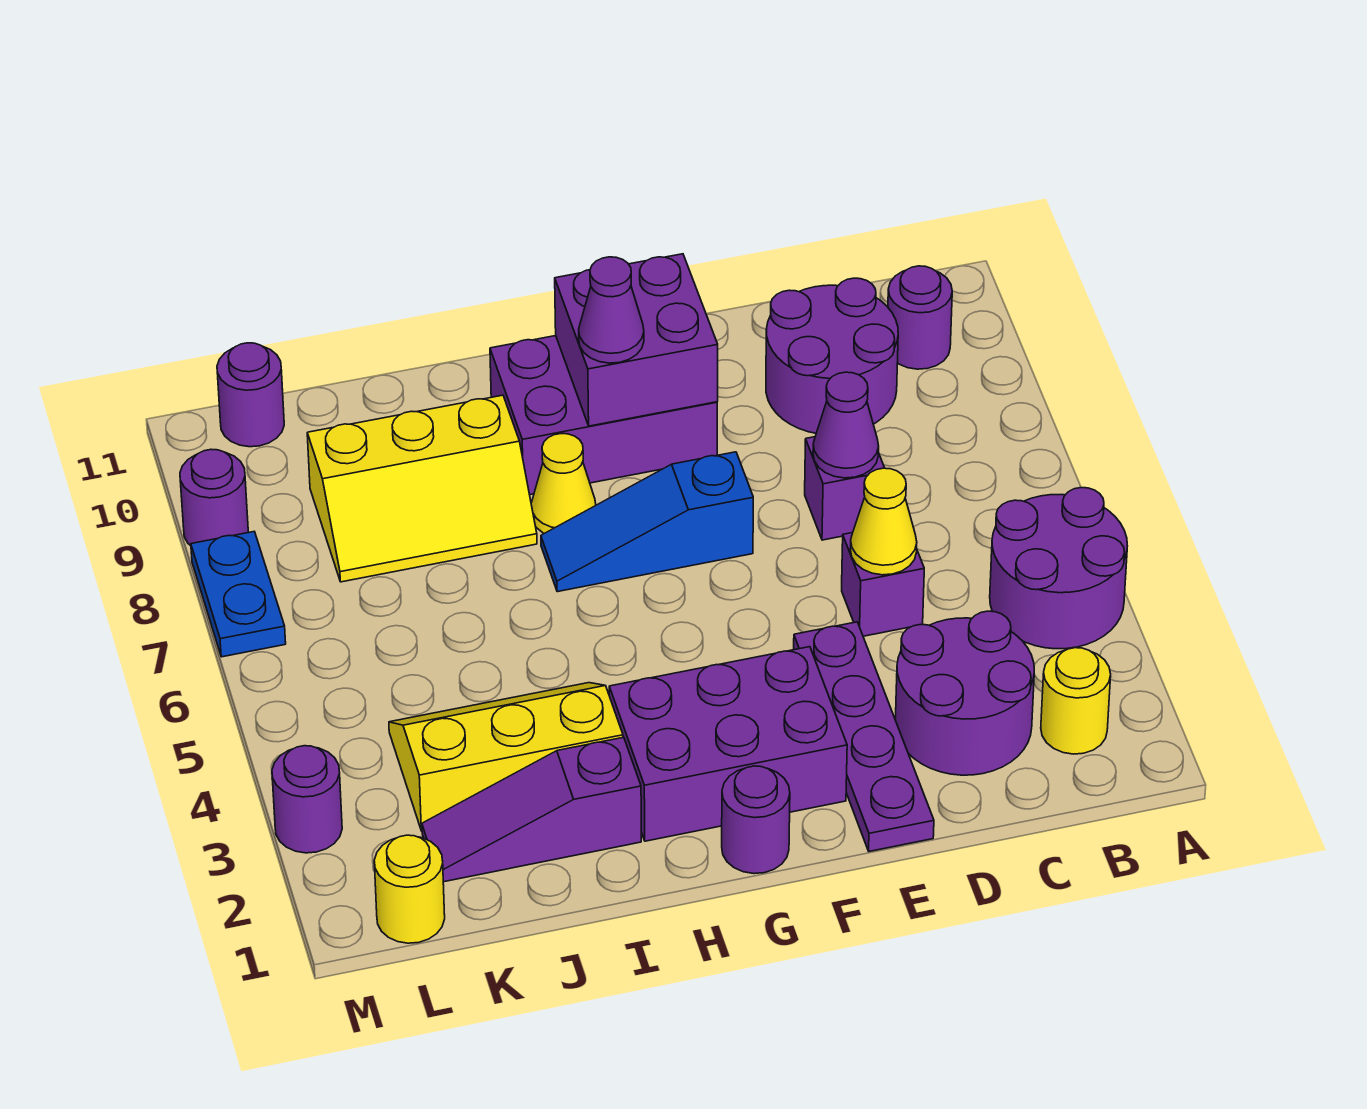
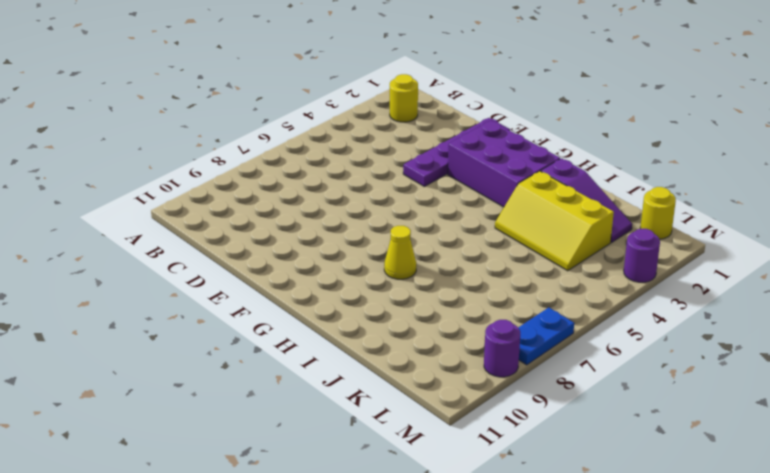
none -> purple round brick A4:B5 level 1
none -> purple round brick B10 level 1
none -> purple round brick C2:D3 level 1

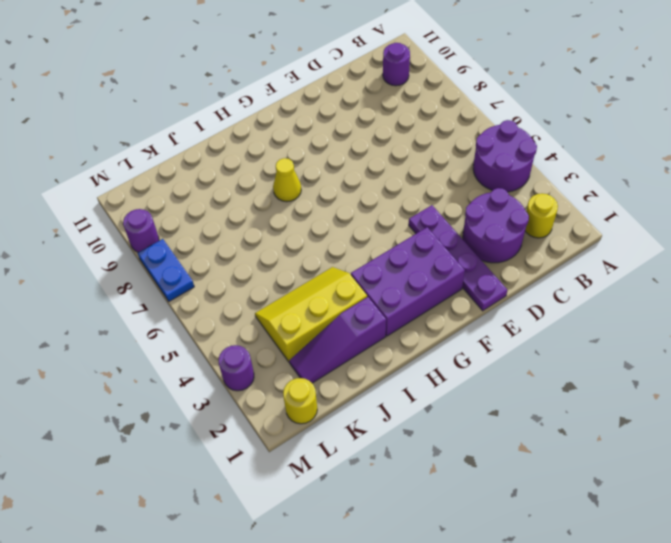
none -> purple round brick C9:D10 level 1
none -> purple brick D5 level 1
none -> purple brick D7 level 1

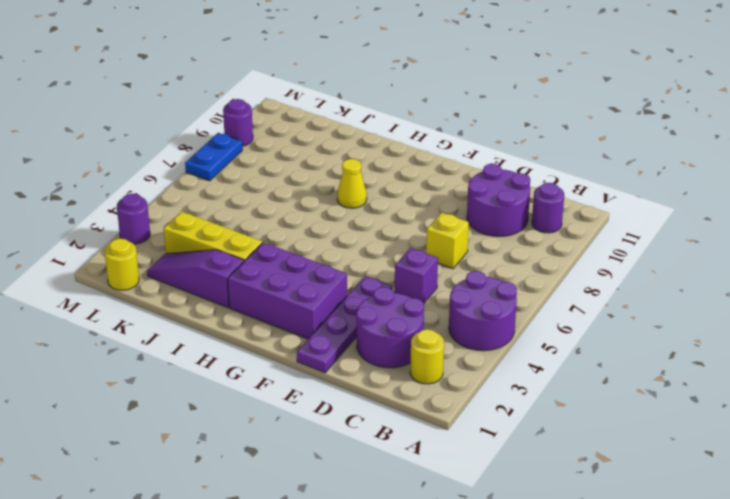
yellow brick D7 level 1 -> purple brick D7 level 1
none -> blue slope F7:H7 level 1 top F
none -> purple brick F9:H10 level 1
none -> purple round brick G1 level 1

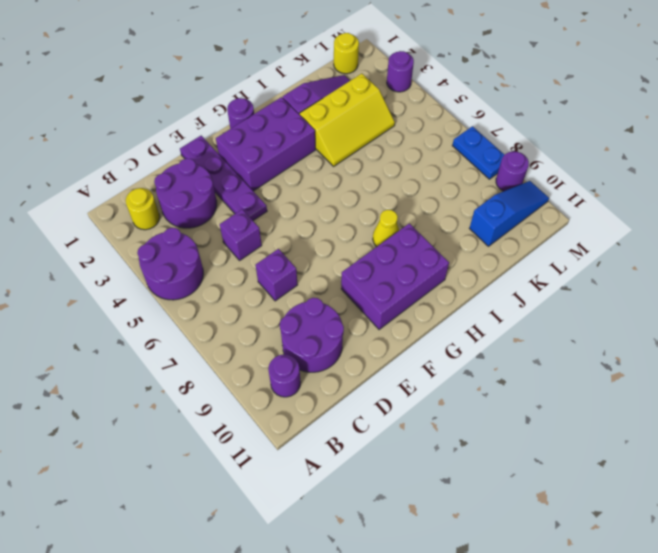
blue slope K10:M10 level 1 top K -> blue slope F7:H7 level 1 top F
none -> yellow slope I8:K9 level 1 top 9
none -> purple round brick L11 level 1
none -> yellow cone D5 level 2

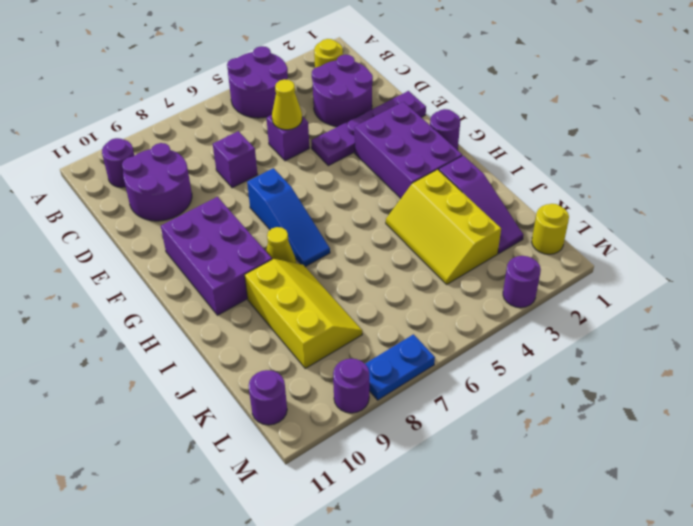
none -> purple cone D7 level 2
none -> purple brick F9:G10 level 2
none -> purple cone G9 level 3

